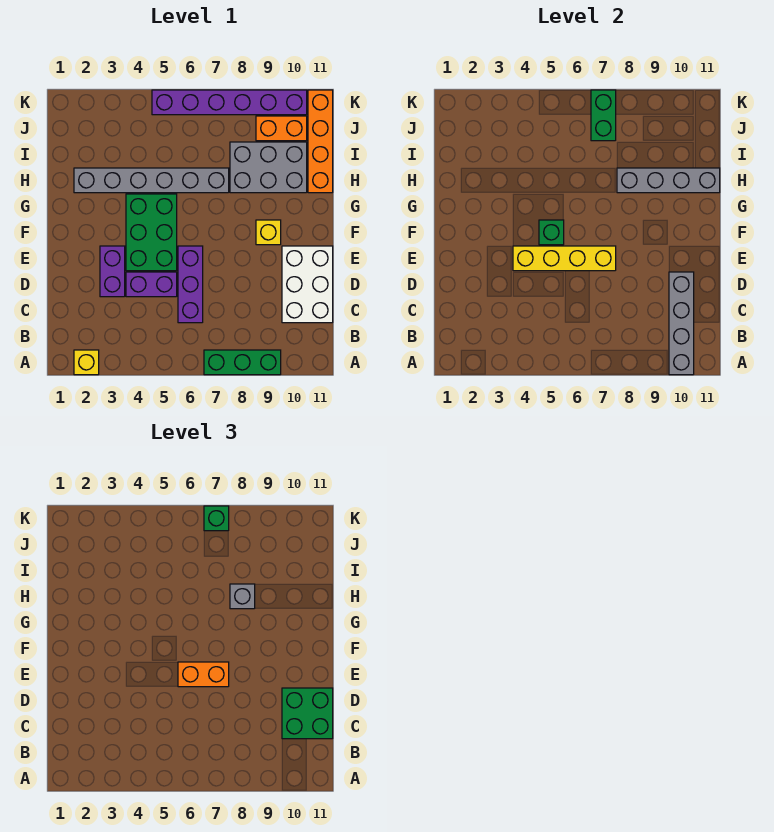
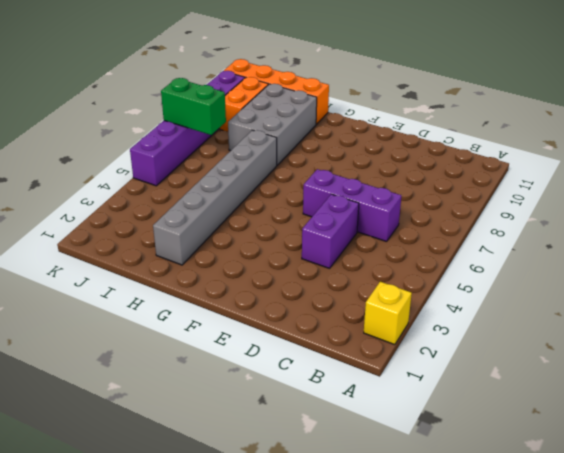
none -> green brick A7:A9 level 1
none -> white brick C10:E11 level 1
none -> purple brick D3:E3 level 1

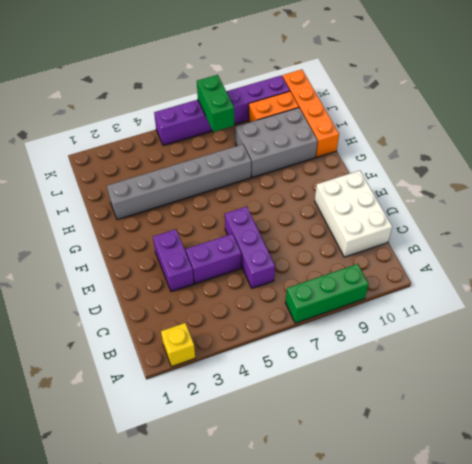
none -> green brick E4:G5 level 1
none -> yellow brick F9 level 1
none -> grey brick A10:D10 level 2

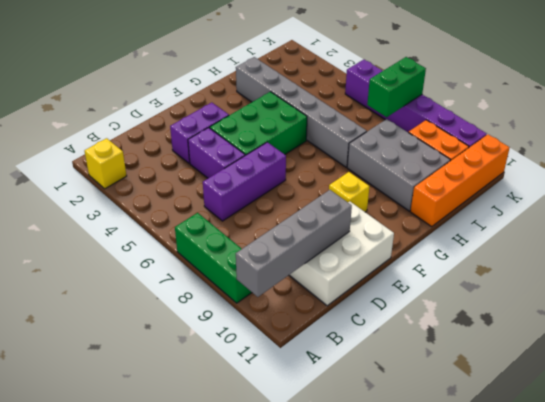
none -> yellow brick E4:E7 level 2
none -> green brick F5 level 2
none -> grey brick H8:H11 level 2

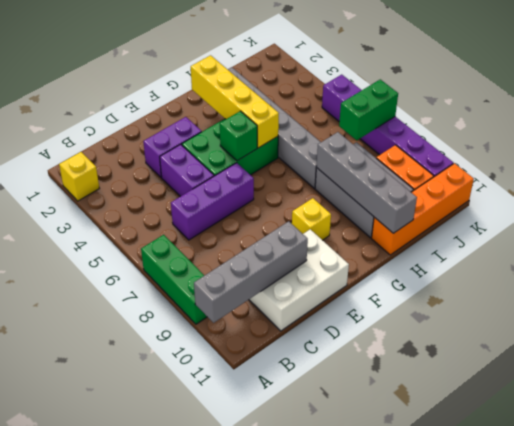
yellow brick G2:G5 level 2 -> yellow brick E4:E7 level 2
none -> green brick C10:D11 level 3
none -> orange brick E6:E7 level 3
none -> grey brick H8 level 3

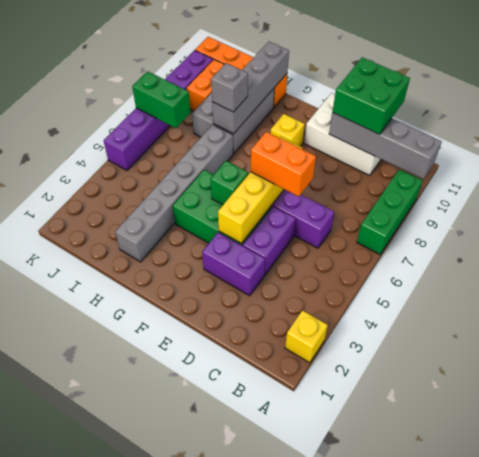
orange brick D6:E6 level 3 -> orange brick E6:E7 level 3
none -> green brick K7 level 3

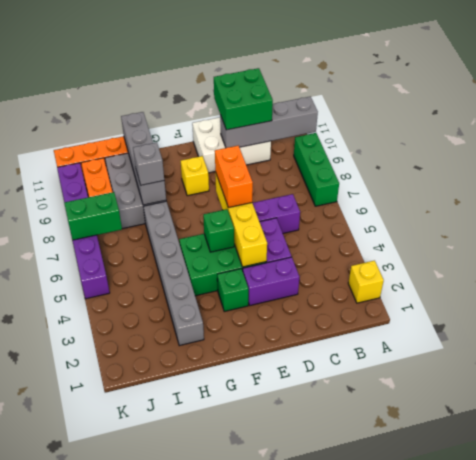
green brick F3 level 1 -> green brick K7 level 3

